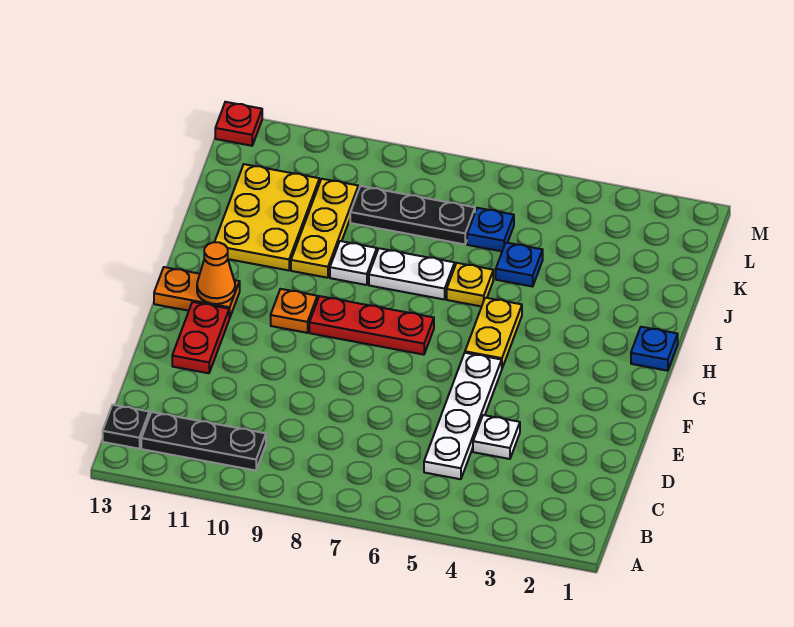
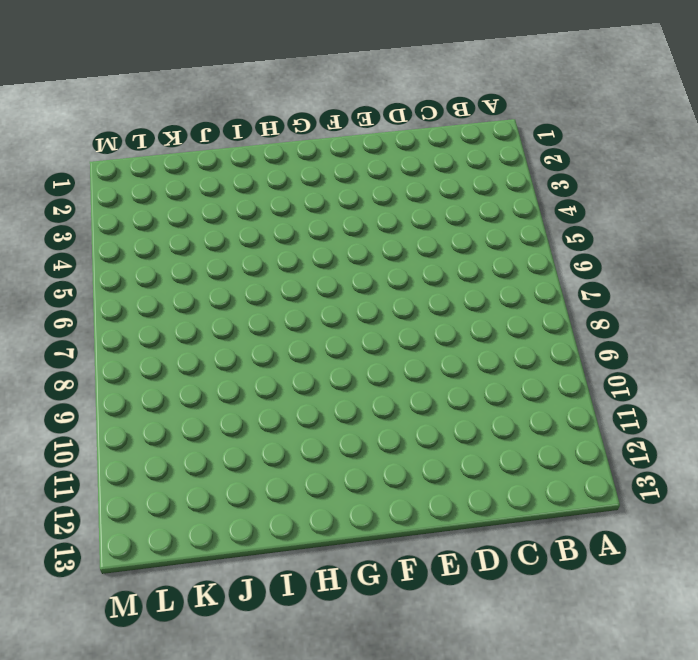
none -> black plate B10:B12 level 1
none -> black plate B13 level 1
none -> white plate C5:F5 level 1

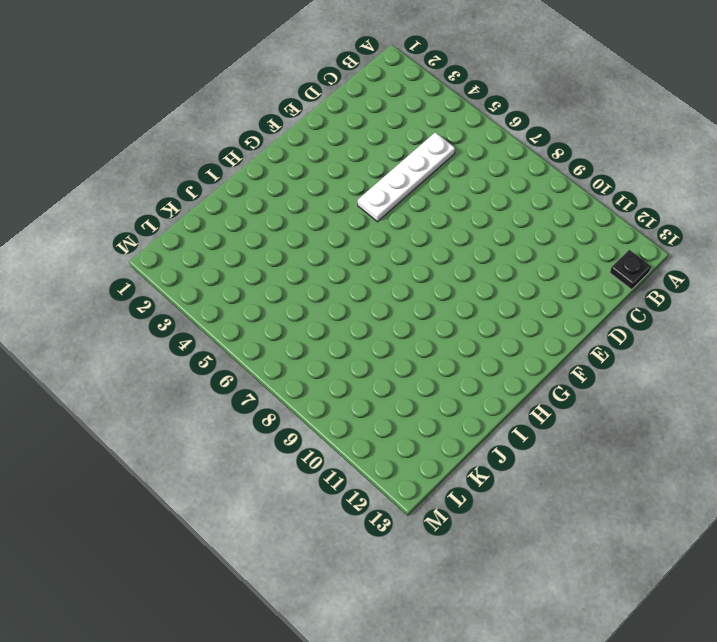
none -> black plate B10:B12 level 1
none -> white plate D4 level 1
none -> red plate E12:F12 level 1

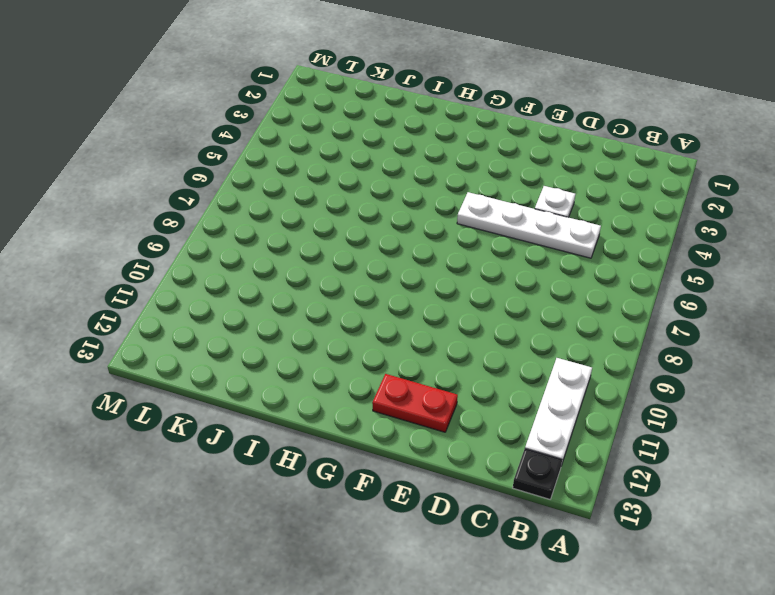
white plate B10:B12 level 1 -> black plate B10:B12 level 1
none -> yellow plate G5:H5 level 1
none -> red plate G7:G9 level 1
none -> orange plate G10 level 1

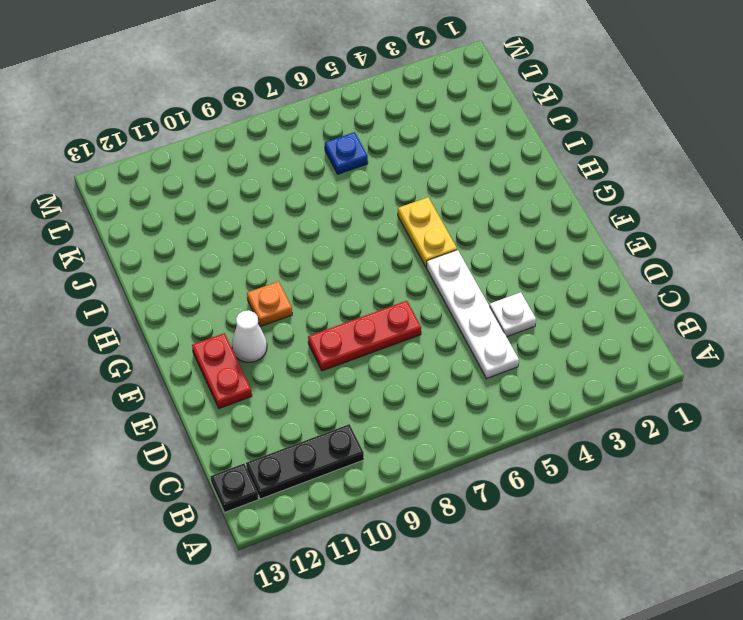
red plate E7:E9 level 1 -> red plate G7:G9 level 1
white cone F11 level 1 -> none
none -> orange plate G12:G13 level 1
none -> blue plate H1 level 1
none -> yellow plate I6 level 1

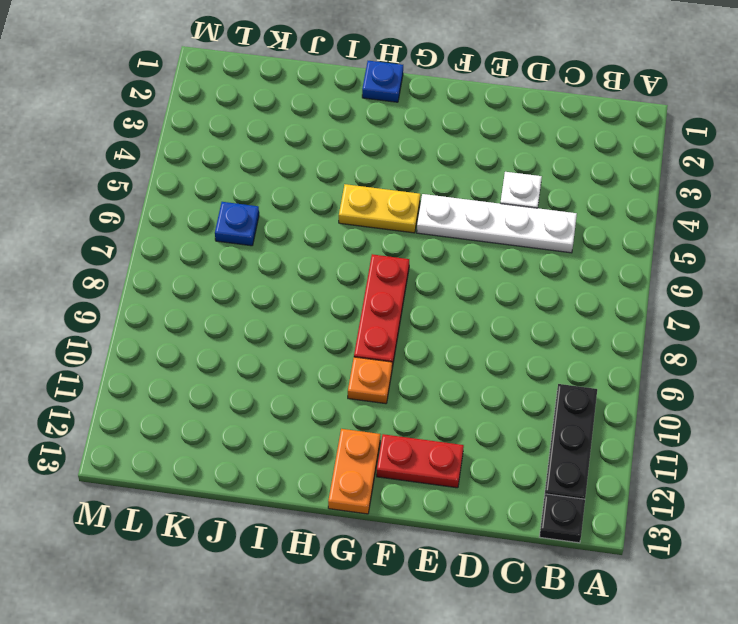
none -> yellow plate I6 level 1
none -> white plate I7:I8 level 1
none -> white plate I9 level 1

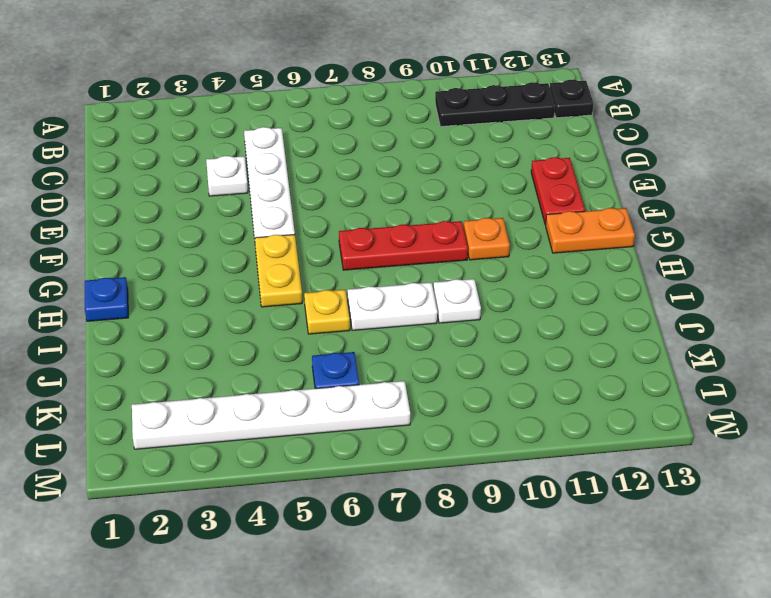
white plate L2:L7 level 1 -> none
none -> yellow plate I10:K10 level 1
none -> yellow plate I11:K12 level 1
none -> blue plate J5 level 1

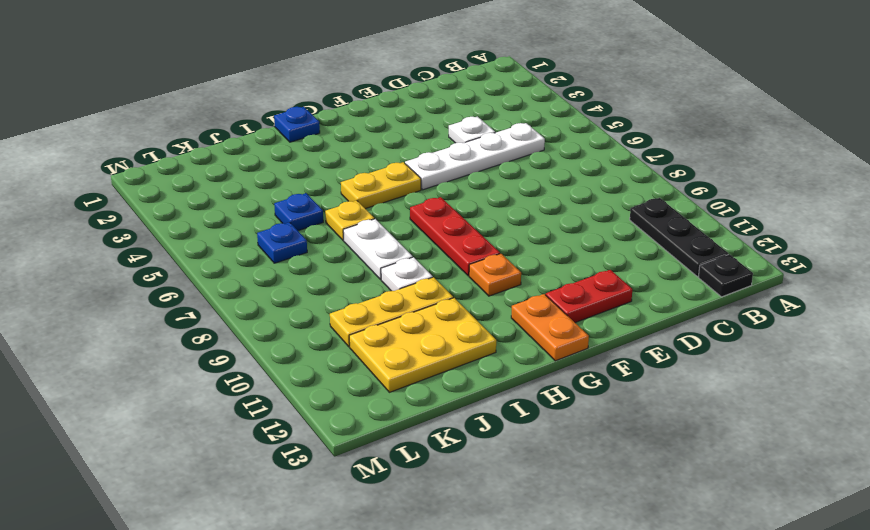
none -> black plate K7:K9 level 1
none -> red plate M13 level 1
none -> orange cone G12 level 2

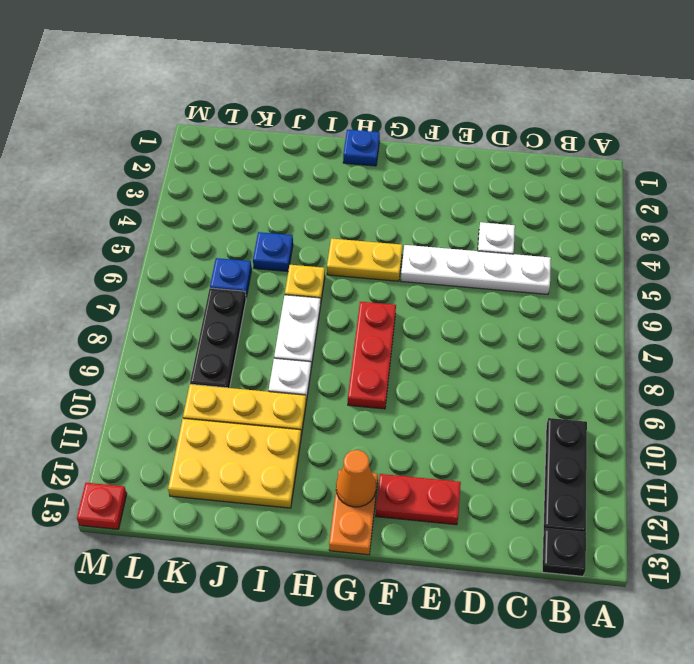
none -> orange plate G10 level 1

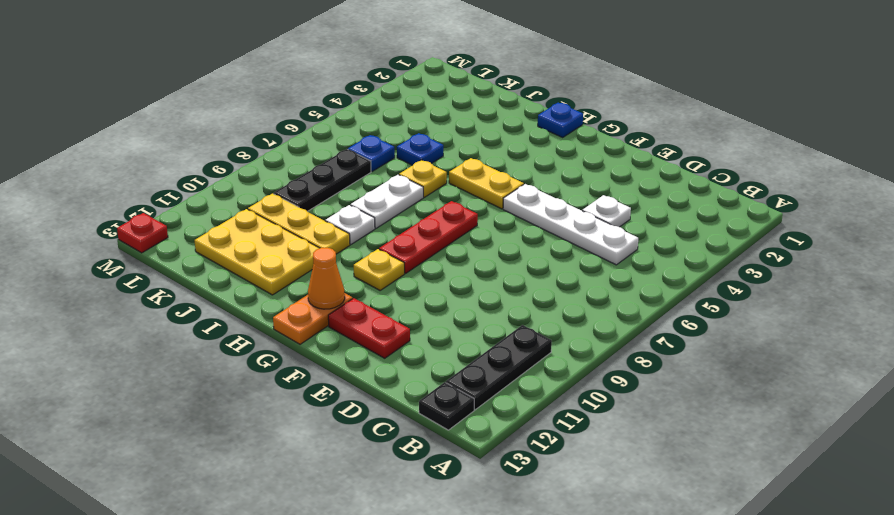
yellow plate G10 level 1 -> orange plate G10 level 1

